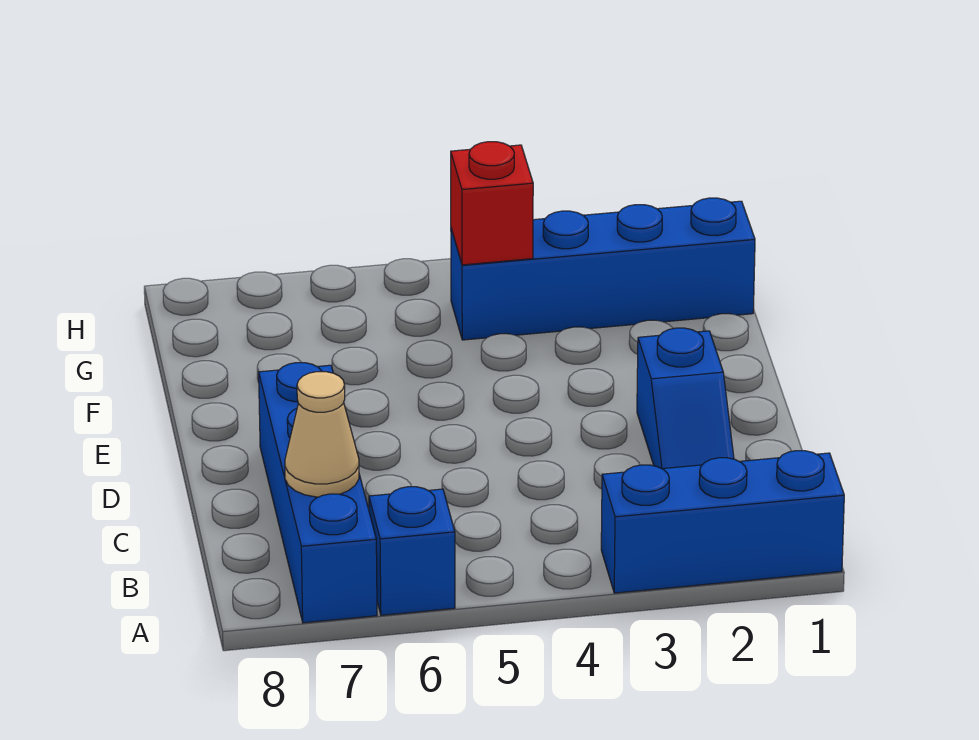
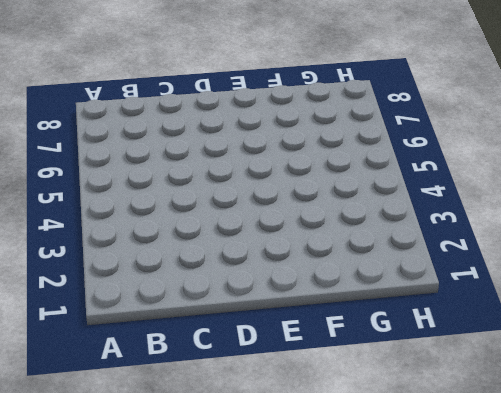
none -> blue brick A1:A3 level 1
none -> blue brick A6 level 1

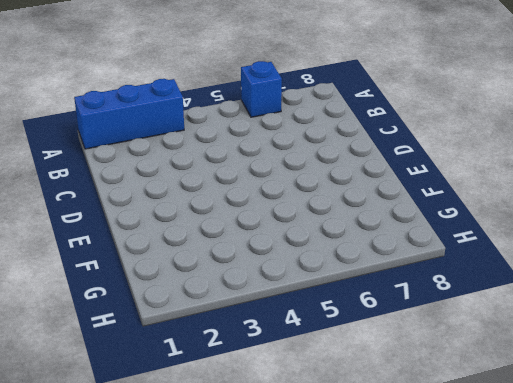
none -> blue brick A7:D7 level 1
none -> blue slope C2:D2 level 1 top D

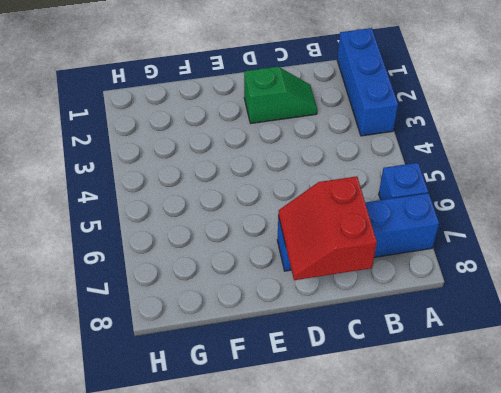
green slope C2:D2 level 1 top D -> blue slope C2:D2 level 1 top D
red slope C7:D8 level 2 top C -> none
none -> blue brick G1:G4 level 1
none -> tan cone B7 level 2

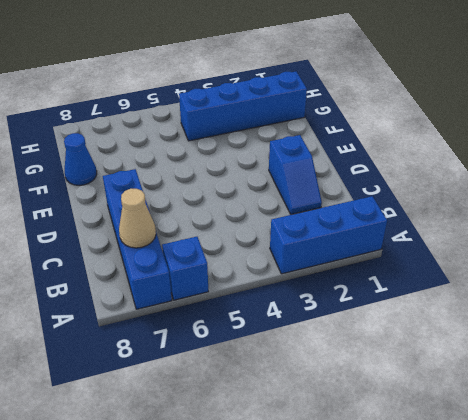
blue cone F8 level 1 -> none
none -> red brick G4 level 2

